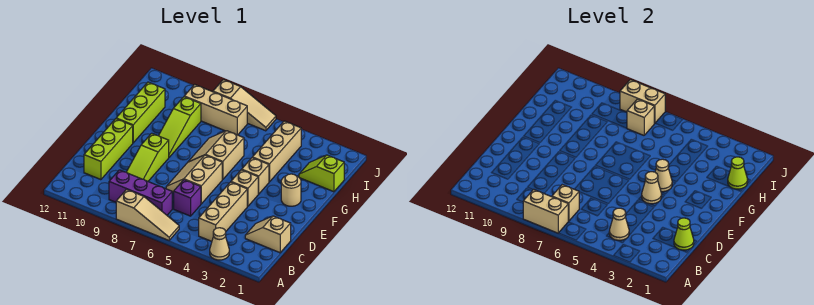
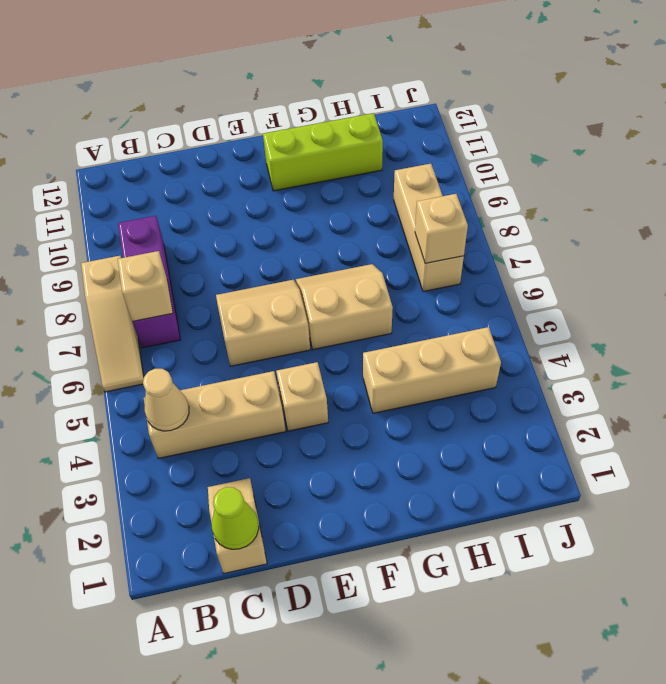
none -> tan cone A3 level 1
none -> purple brick C6 level 1
none -> lime slope C9:E9 level 1 top E

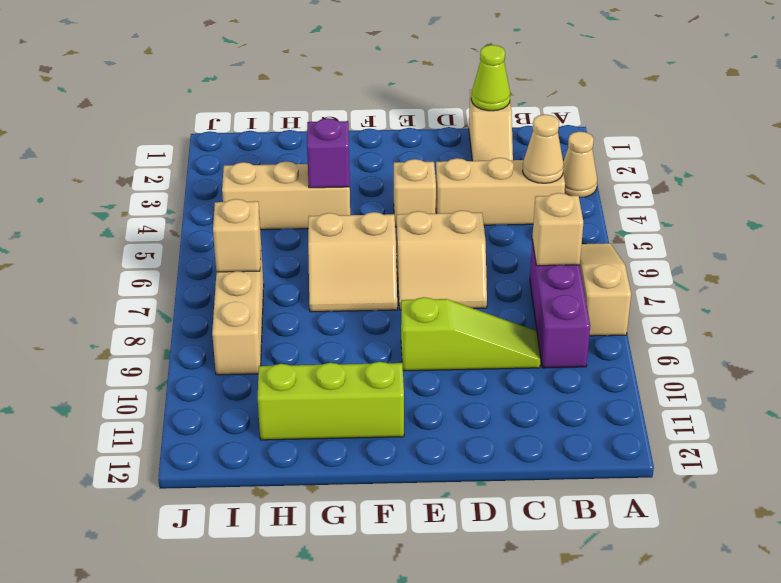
purple brick G4 level 2 -> purple brick C6 level 1
none -> lime brick C11:E11 level 1
none -> tan round brick F2 level 1
none -> tan brick F4 level 1

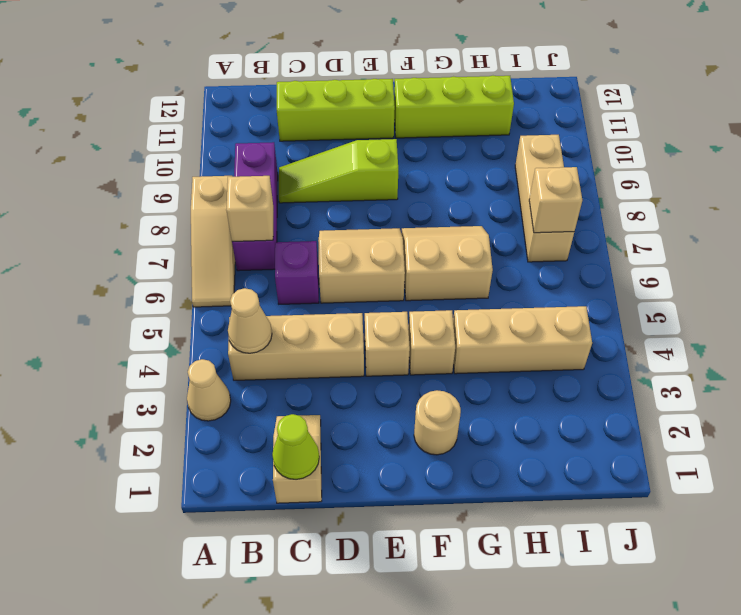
none -> lime slope F9:H9 level 1 top H
none -> lime slope H1:H2 level 1 top 1
none -> tan slope J6:J8 level 1 top 8

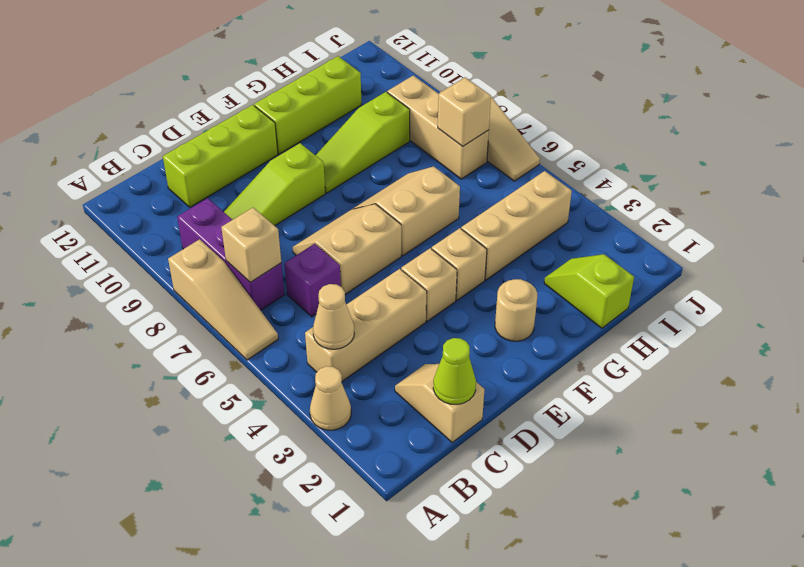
none -> tan brick A7:A8 level 2
none -> tan cone E4 level 2
none -> tan cone F4 level 2

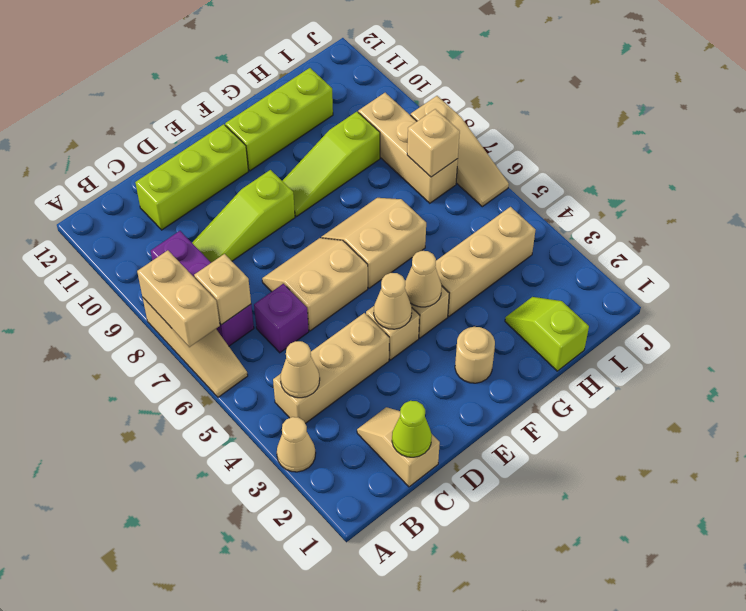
none -> lime cone H1 level 2
none -> tan brick J7:J8 level 2

